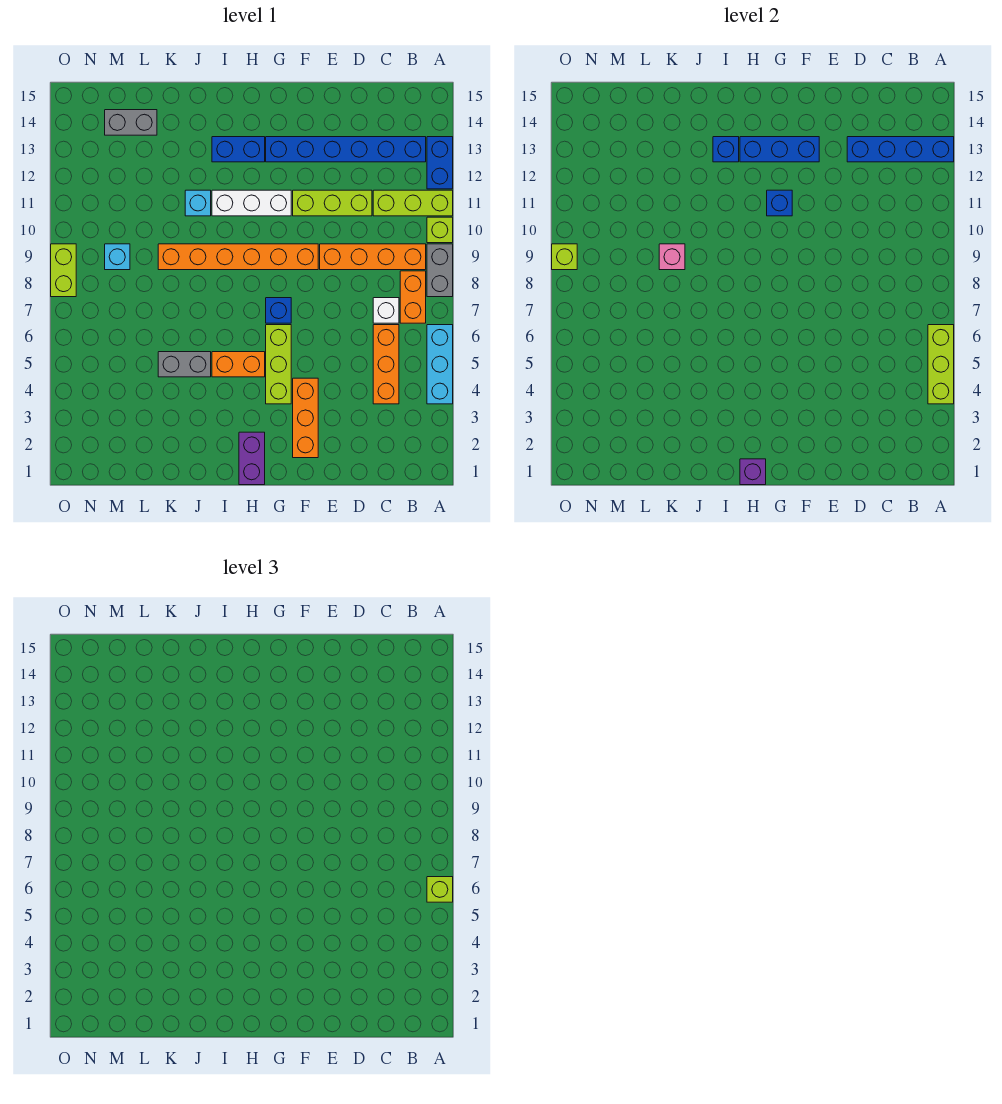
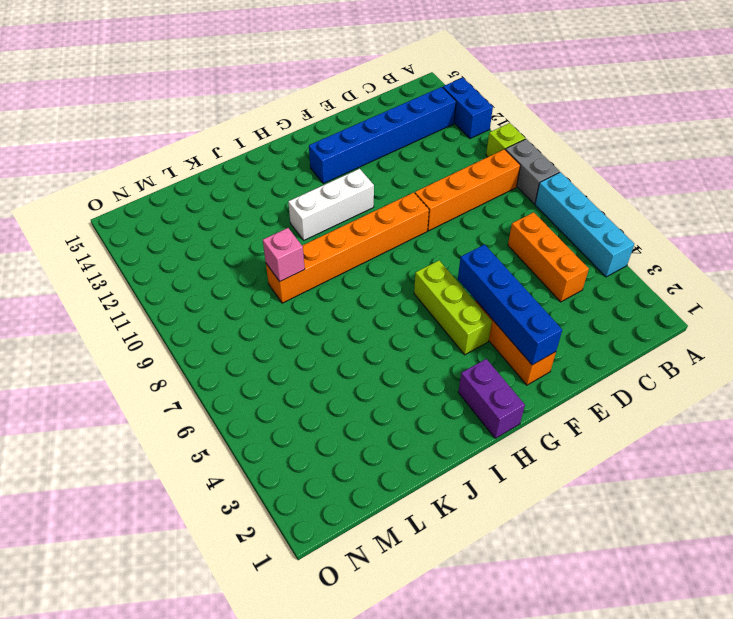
cyan brick A4:A7 level 1 -> cyan brick A4:A6 level 1
blue brick F2:F5 level 2 -> blue brick A13:D13 level 2
none -> lime brick A11:C11 level 1
none -> orange brick B7:B8 level 1
none -> white brick C7 level 1
none -> lime brick D11:F11 level 1

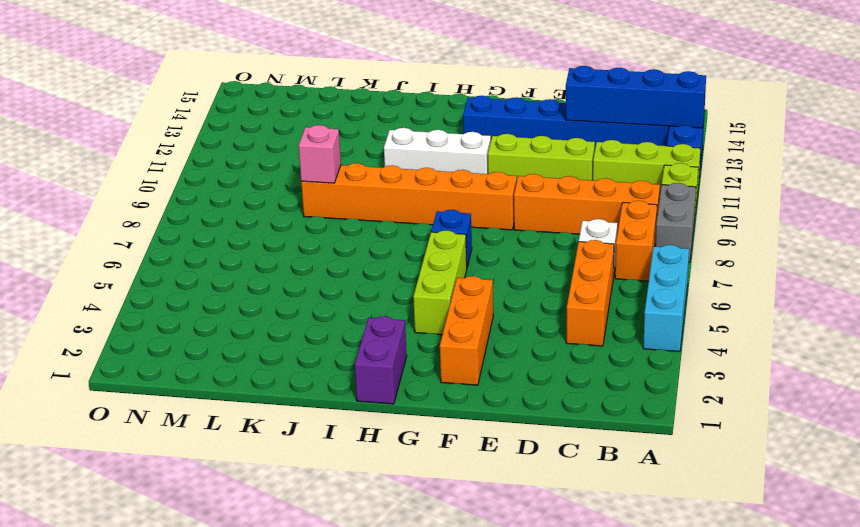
none -> orange brick H5:I5 level 1
none -> blue brick H13:I13 level 1
none -> grey brick J5:K5 level 1
none -> cyan brick J11 level 1

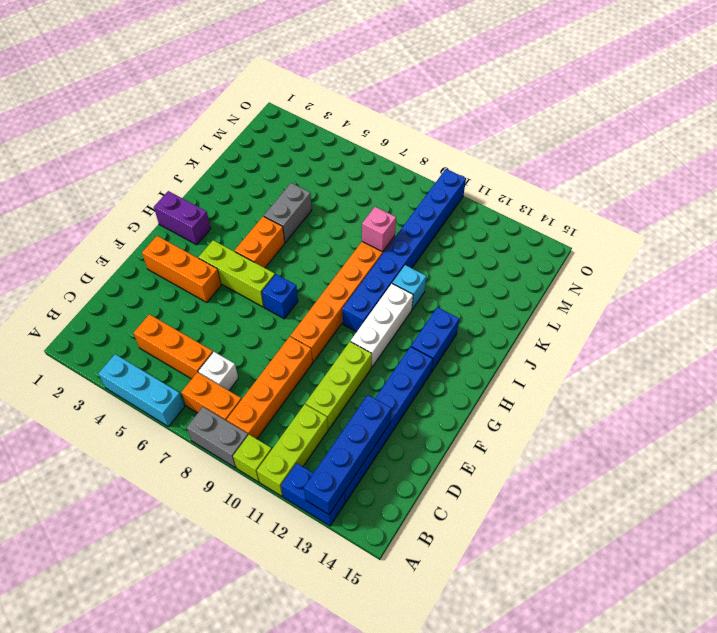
blue brick H10:O10 level 1 -> none
none -> grey brick L14:M14 level 1
none -> cyan brick M9 level 1
none -> lime brick O8:O9 level 1
none -> lime brick A4:A6 level 2

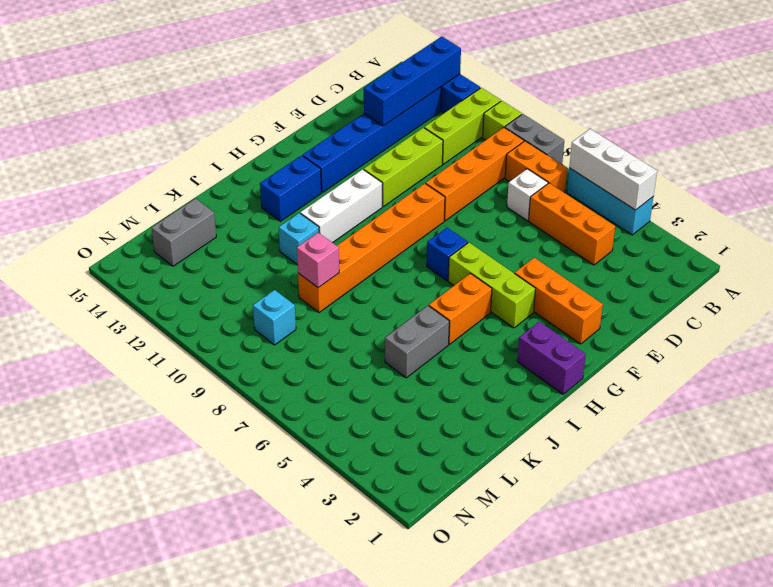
white brick A4:A6 level 2 -> lime brick A4:A6 level 2
none -> lime brick O8:O9 level 1
none -> blue brick F13:H13 level 2
none -> blue brick G11 level 2
none -> purple brick H1 level 2

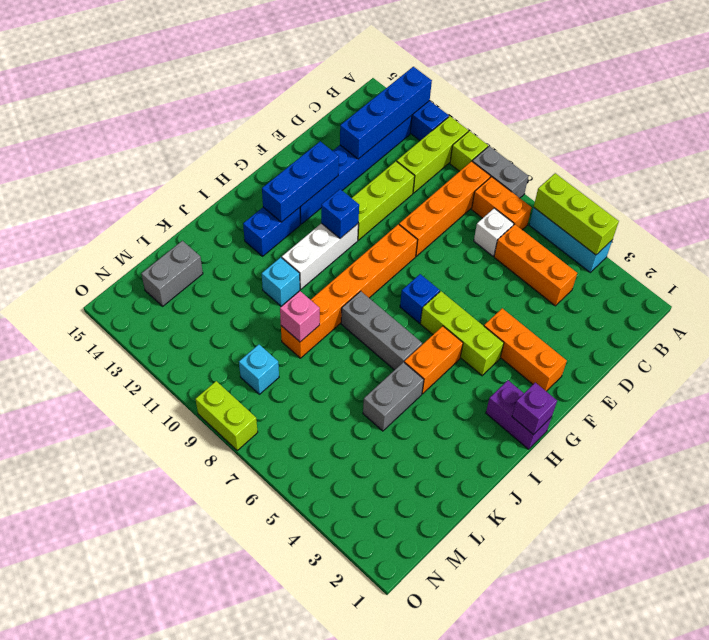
grey brick I6:I8 level 1 -> none
none -> blue brick I13 level 2
none -> lime brick O9 level 2
none -> lime brick A6 level 3

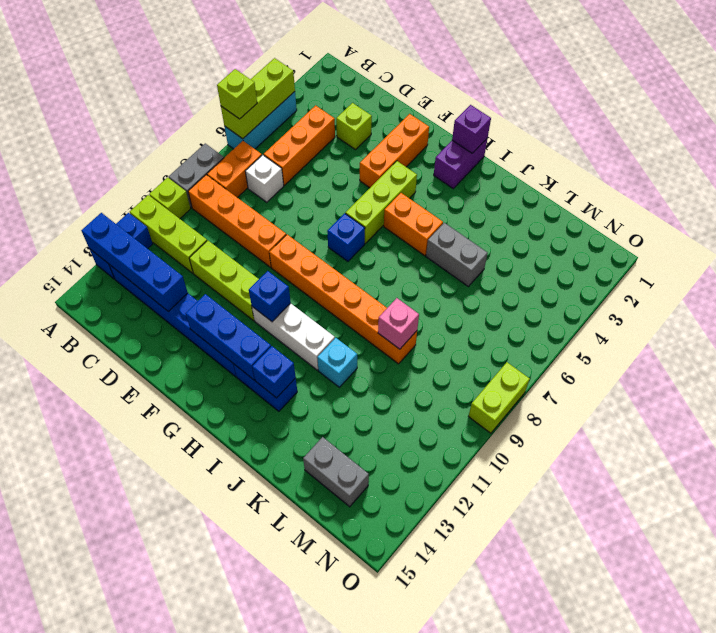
lime brick D3 level 1 -> lime brick O9 level 2
none -> cyan brick M9 level 1

